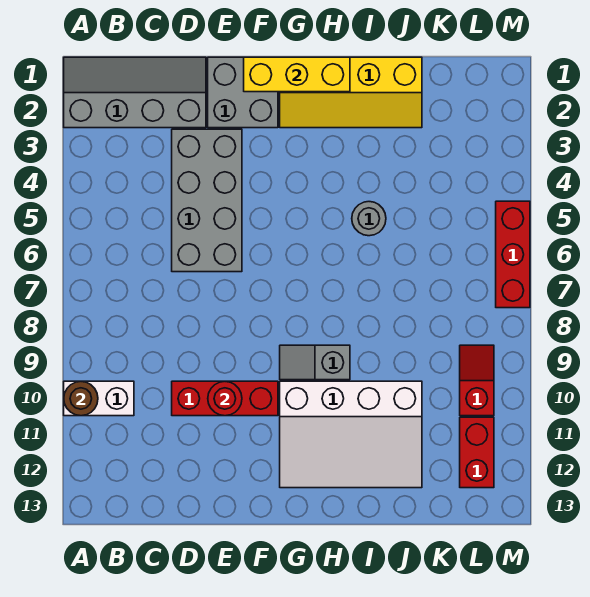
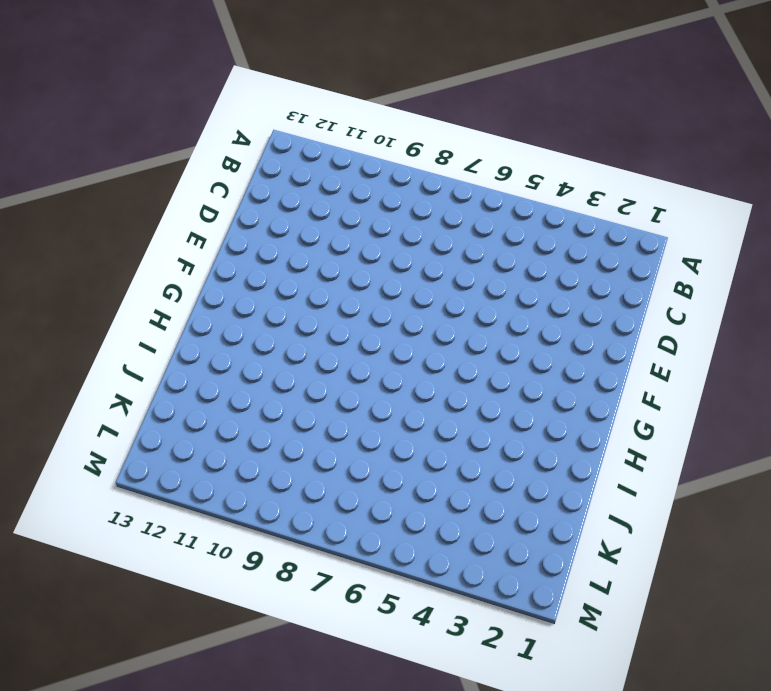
none -> grey slope A1:D2 level 1 top 2
none -> white brick A10:B10 level 1
none -> grey brick D3:E6 level 1

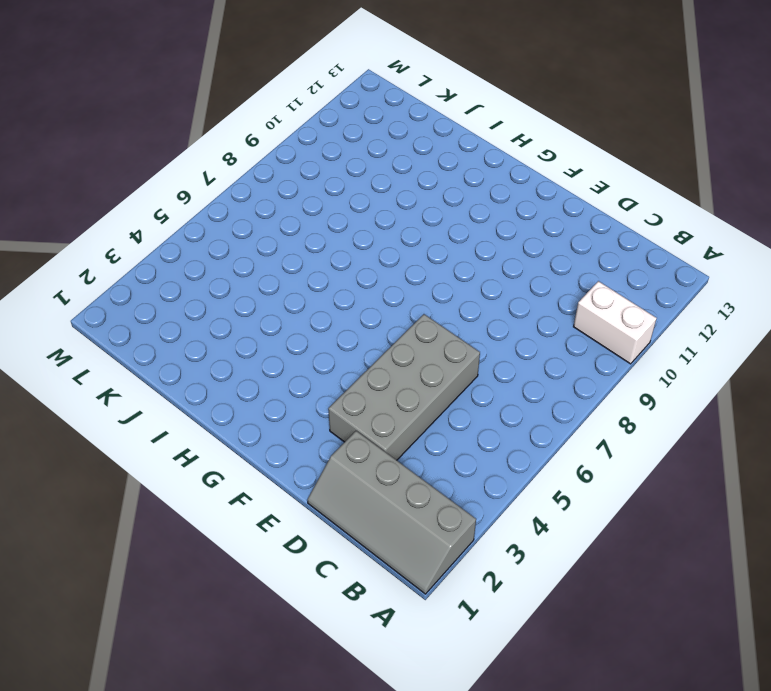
none -> red brick D10:F10 level 1
none -> grey brick E1:F2 level 1
none -> yellow slope G1:J2 level 1 top 1

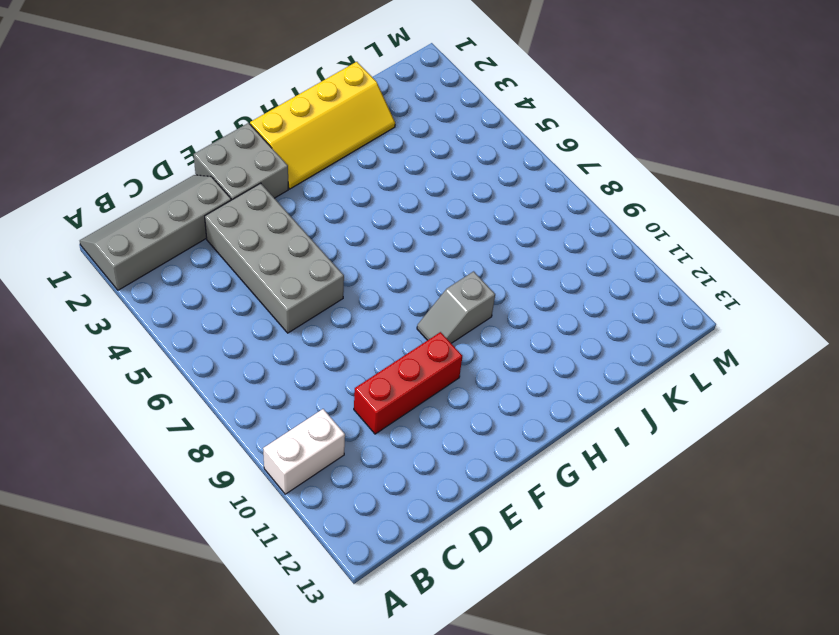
none -> white slope G10:J12 level 1 top 10
none -> grey round brick I5 level 1
none -> red slope L9:L10 level 1 top 10

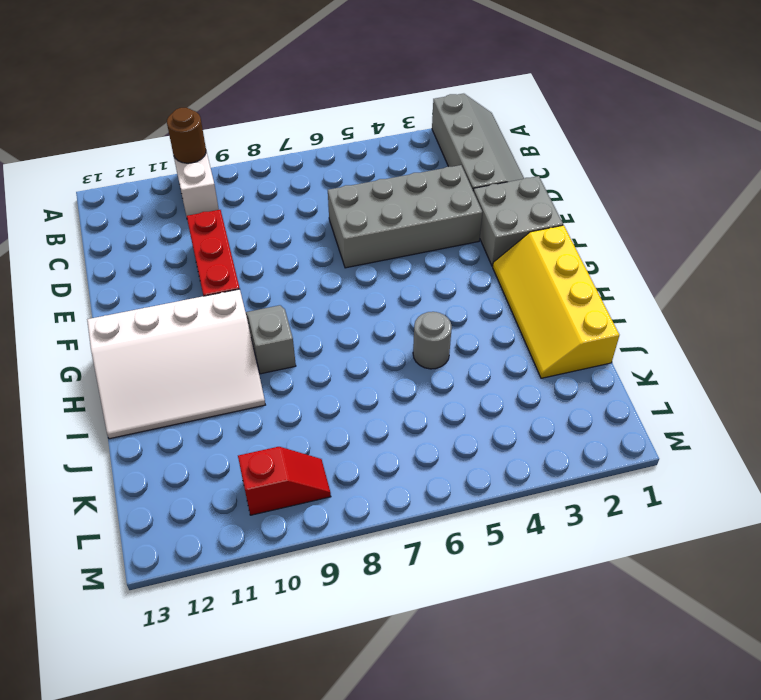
white slope G10:I13 level 1 top G -> white slope G10:J12 level 1 top 10
none -> red brick L11:L12 level 1
none -> red brick M5:M7 level 1
none -> red round brick E10 level 2

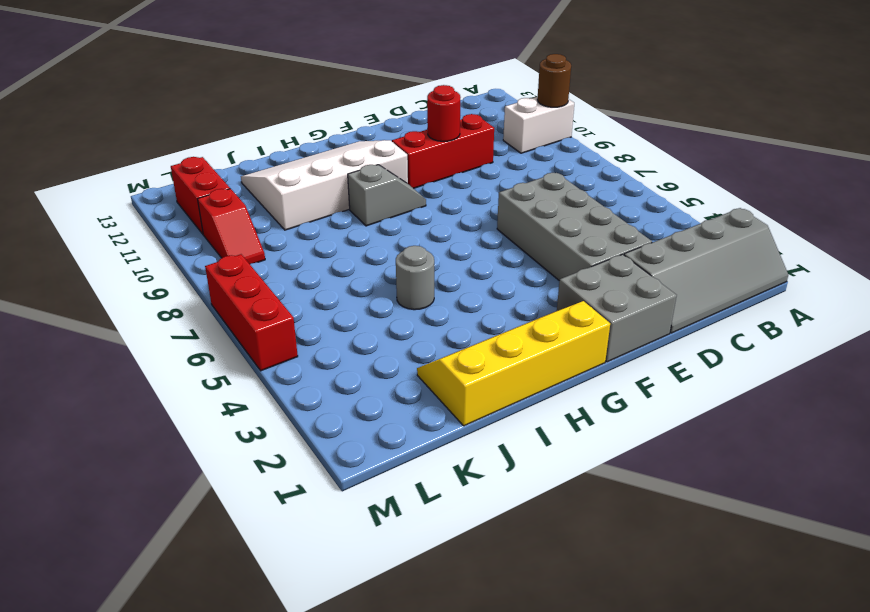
none -> yellow brick F1:H1 level 2

